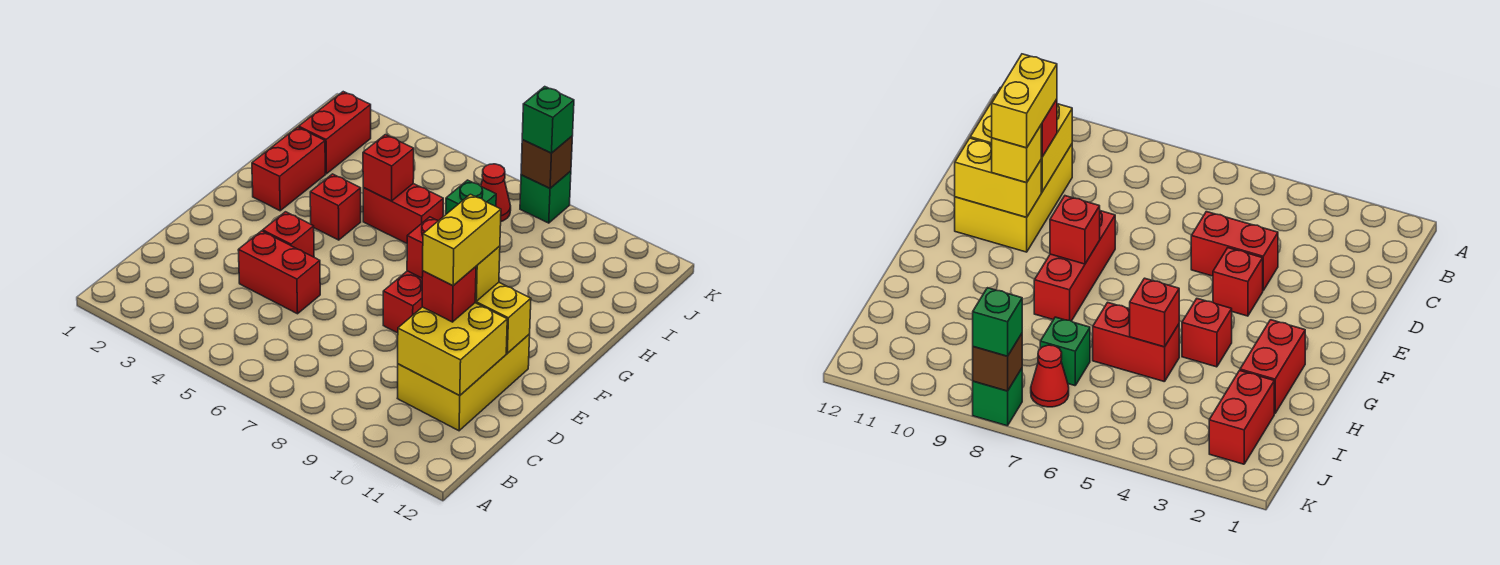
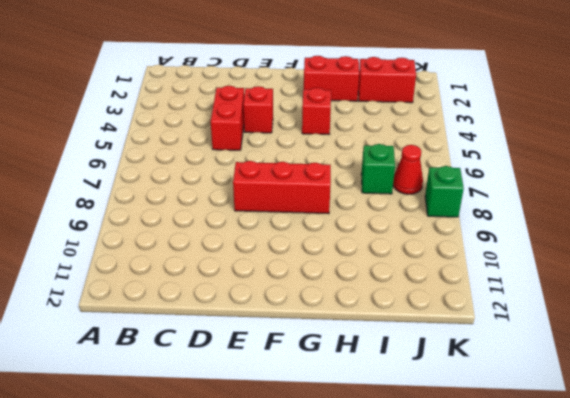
none -> yellow brick C10:E11 level 1
none -> red brick H5:H6 level 1
none -> yellow brick C10:D11 level 2

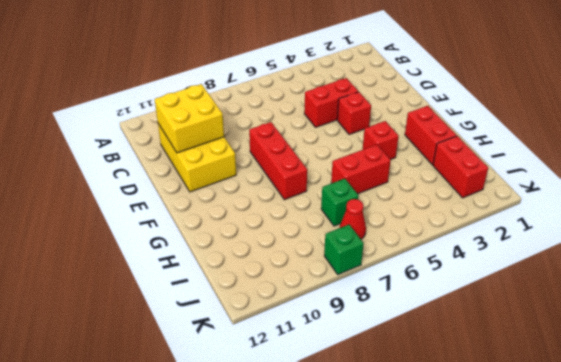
none -> yellow brick E10:E11 level 2
none -> red brick F8 level 2
none -> red brick H5 level 2

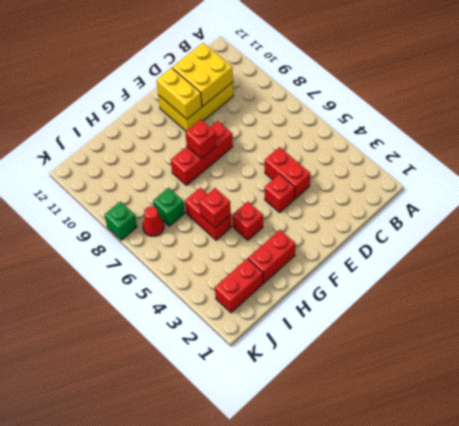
none -> brown brick K8 level 2
none -> red brick D10 level 3
none -> yellow brick E10 level 3

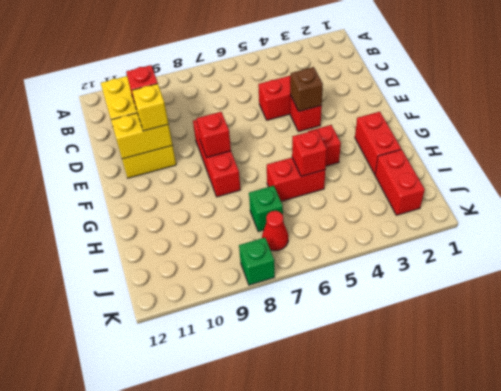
brown brick E4 level 2 -> brown brick K8 level 2
none -> green brick K8 level 3
none -> yellow brick D10:E10 level 4

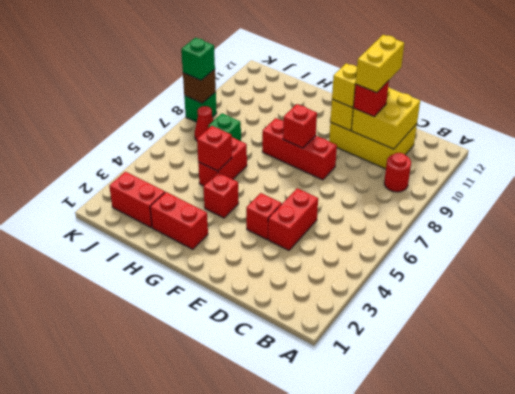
red round brick B9 level 1 -> none
yellow brick D10:D11 level 4 -> yellow brick D10:E10 level 4

